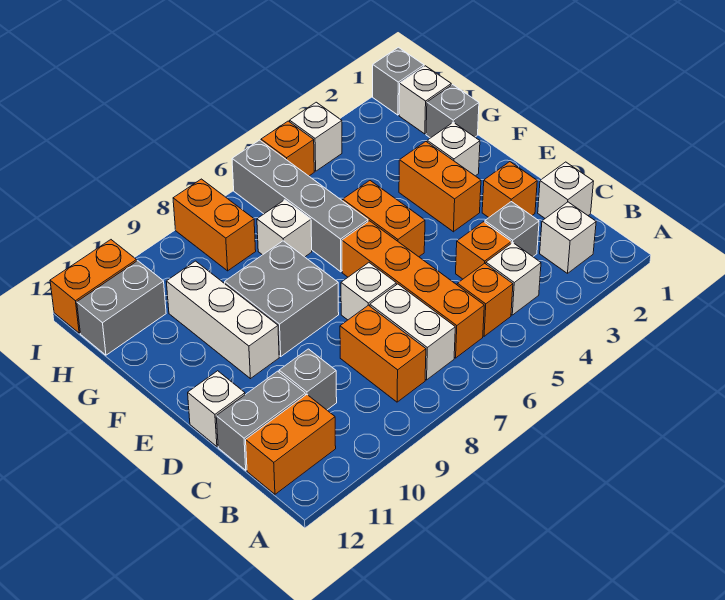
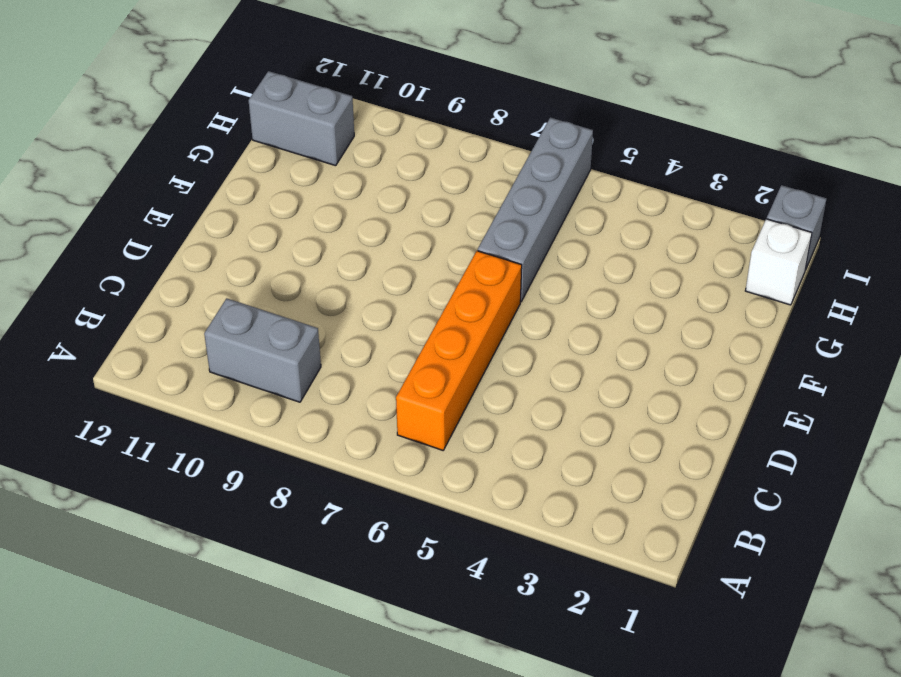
grey brick B9:B10 level 1 -> grey brick C11:C12 level 1
none -> white brick B2 level 1
none -> white brick B4 level 1
none -> orange brick B5 level 1
none -> white brick B7:C7 level 1

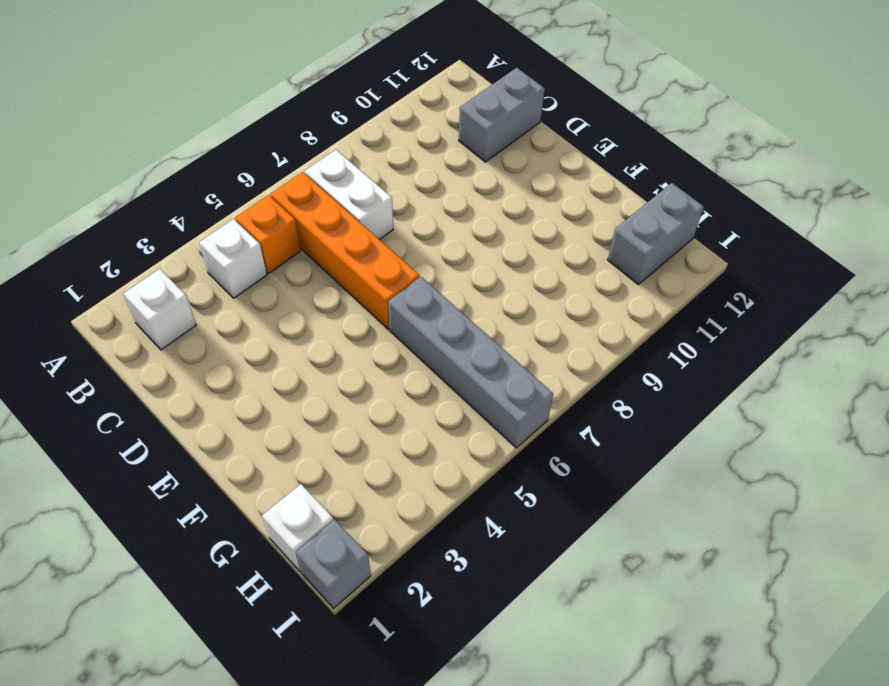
none -> orange brick B8:C8 level 1
none -> orange brick B11:B12 level 1
none -> white brick C1 level 1
none -> grey brick C3 level 1

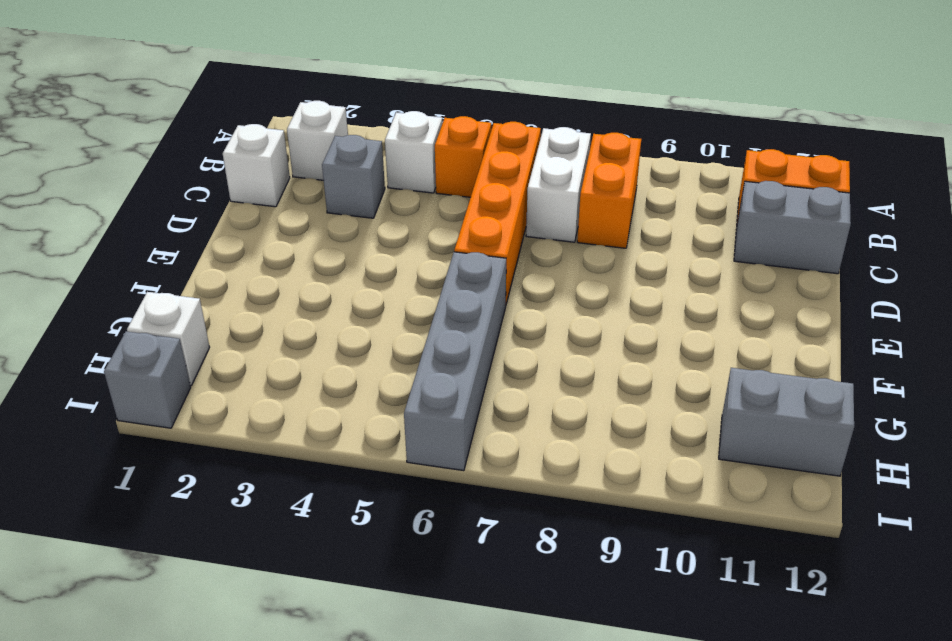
none -> orange brick C4 level 1
none -> grey brick C10 level 1
none -> orange brick D2 level 1
none -> white brick D7 level 1

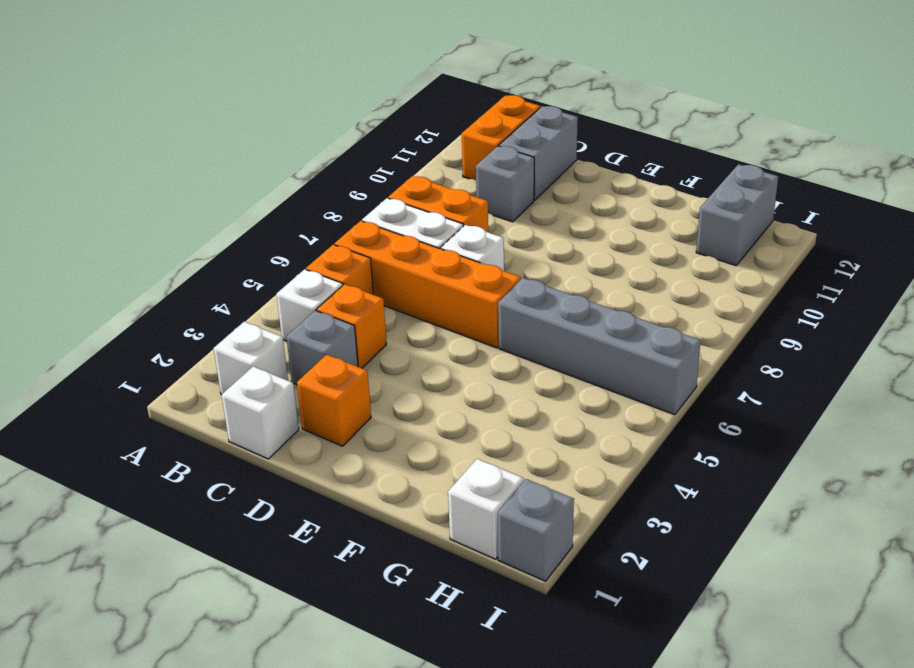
none -> white brick D12 level 1
none -> orange brick E3:F3 level 1
none -> orange brick E5:F5 level 1
none -> grey brick E8:F9 level 1

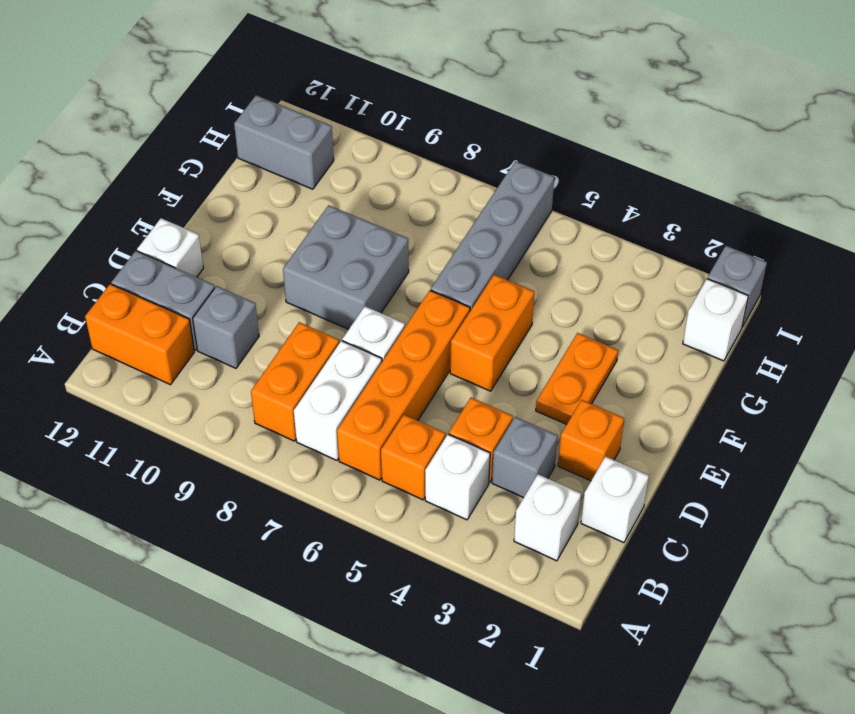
orange plate E3:F3 level 1 -> orange brick E3:F3 level 1
none -> white brick E10:G10 level 1
none -> white brick F2 level 1
none -> grey brick G1 level 1
none -> white brick G7 level 1

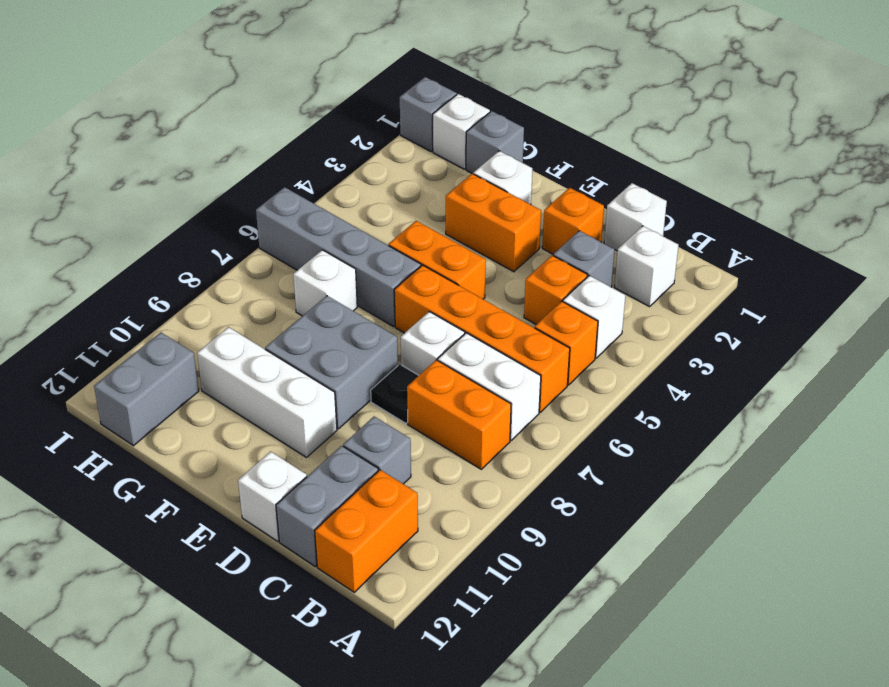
black plate D8 level 1 -> none
none -> orange brick H8:I8 level 1
none -> white brick I4 level 1
none -> orange brick I5 level 1
none -> orange brick I11:I12 level 1

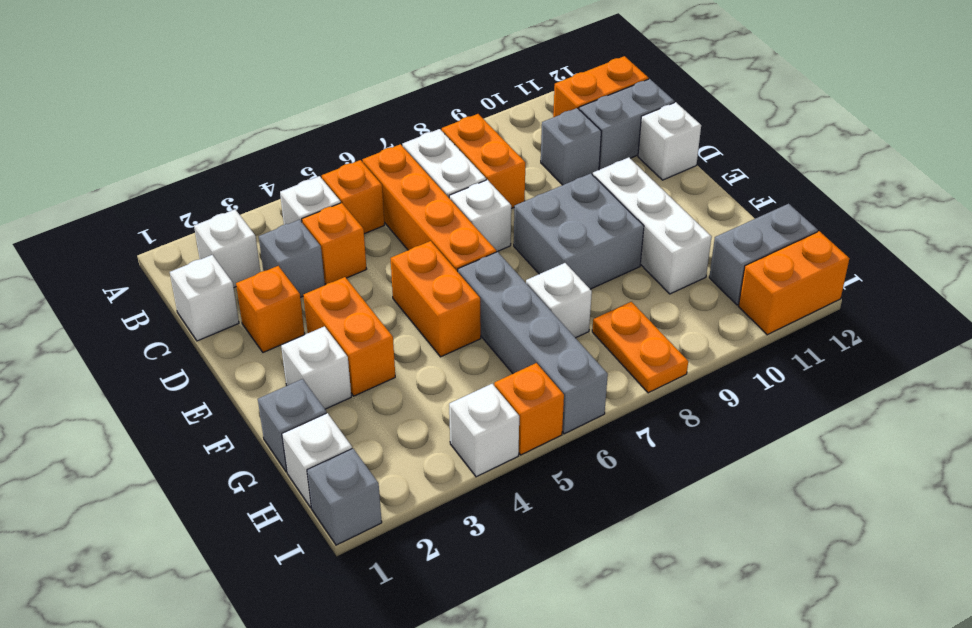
orange plate H8:I8 level 1 -> orange brick H8:I8 level 1

